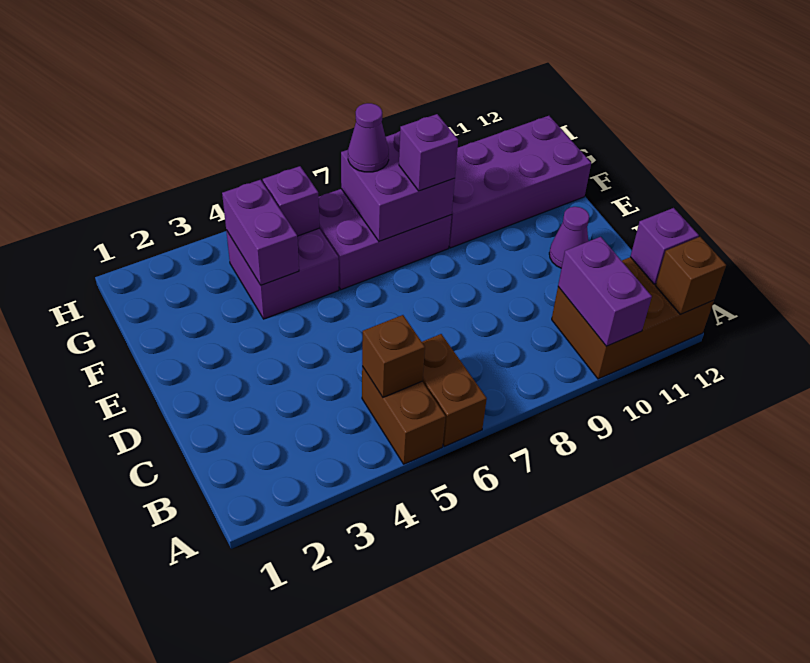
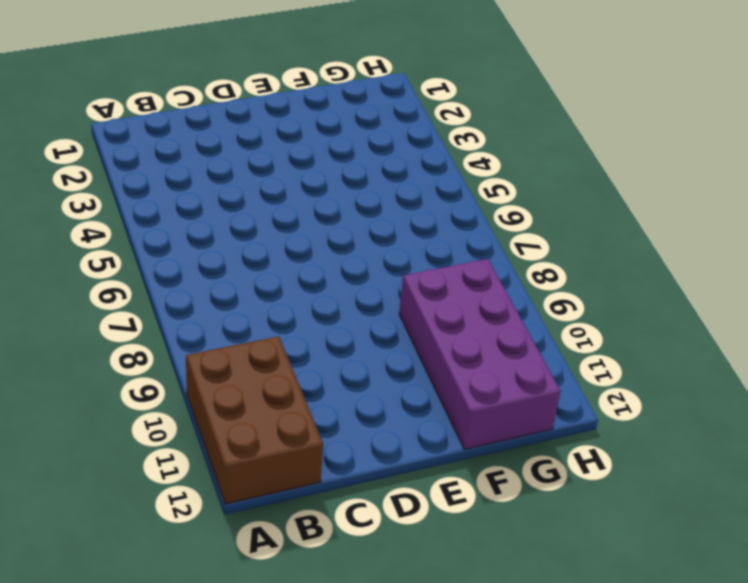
none -> brown brick A5:B5 level 1
none -> brown brick A6:B6 level 1
none -> purple cone D11 level 1

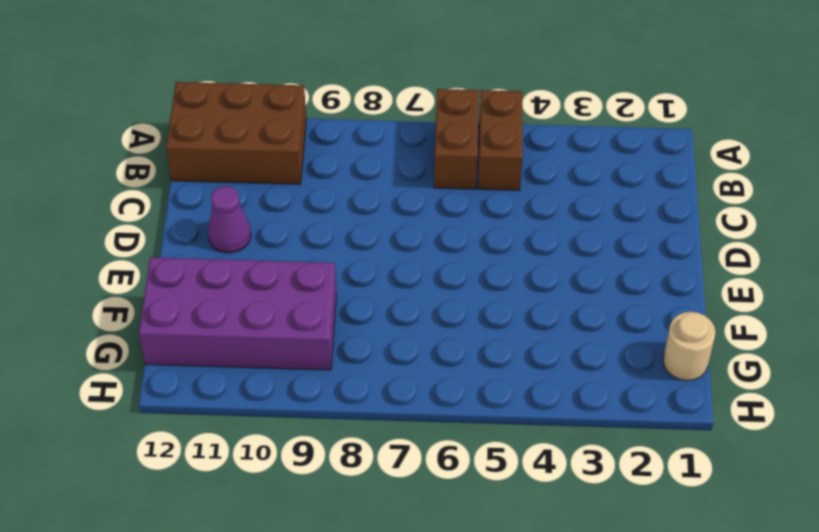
tan round brick G1 level 1 -> none
none -> purple brick F4:G5 level 1
none -> purple brick F6:G8 level 1
none -> purple brick A10:B10 level 2

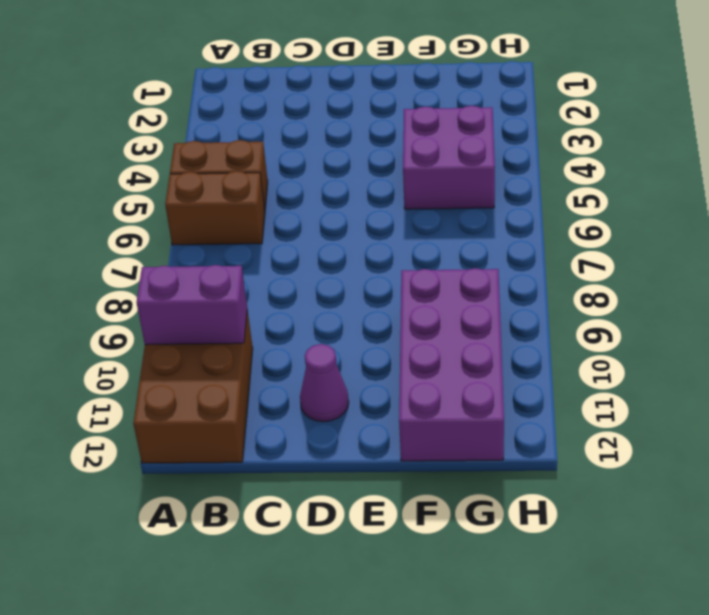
none -> purple brick F6:G8 level 1
none -> brown brick A12 level 2
none -> brown brick B5 level 2

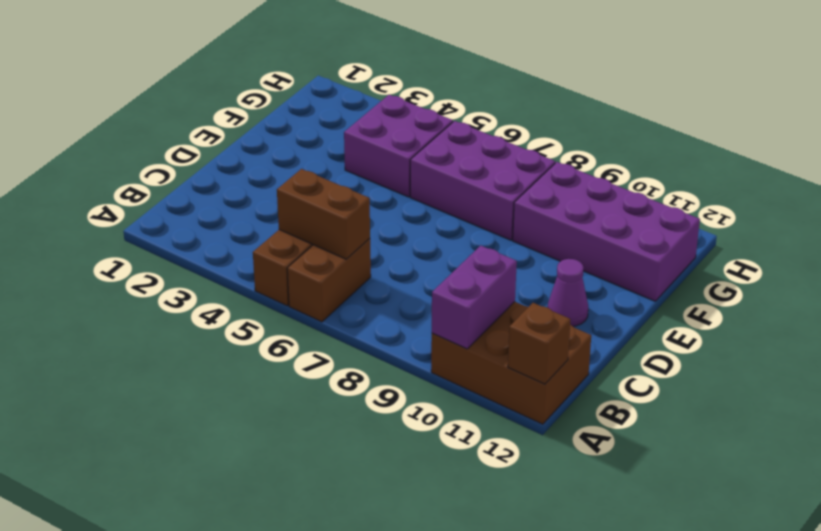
brown brick B5:B6 level 2 -> brown brick B5 level 2
none -> purple brick B12 level 2
none -> purple brick F4:G4 level 2
none -> purple brick F7:G8 level 2

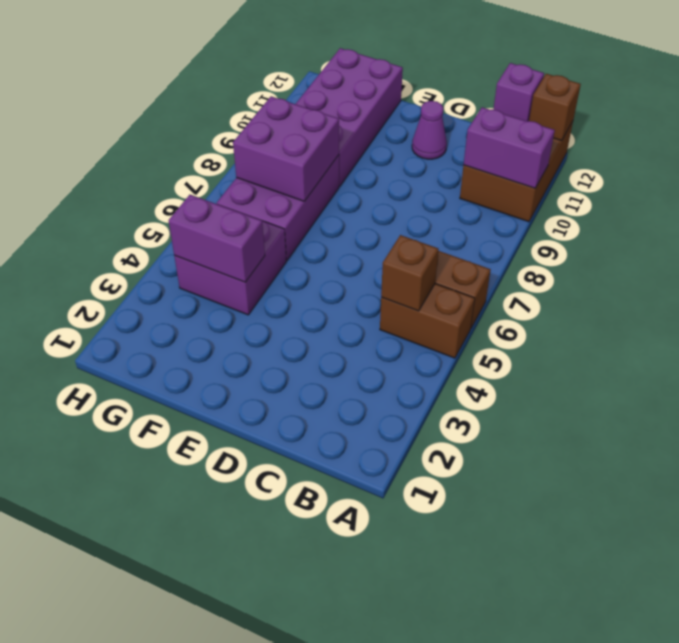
none -> purple brick G5 level 2
none -> purple brick F8 level 3
none -> purple cone G7 level 3

